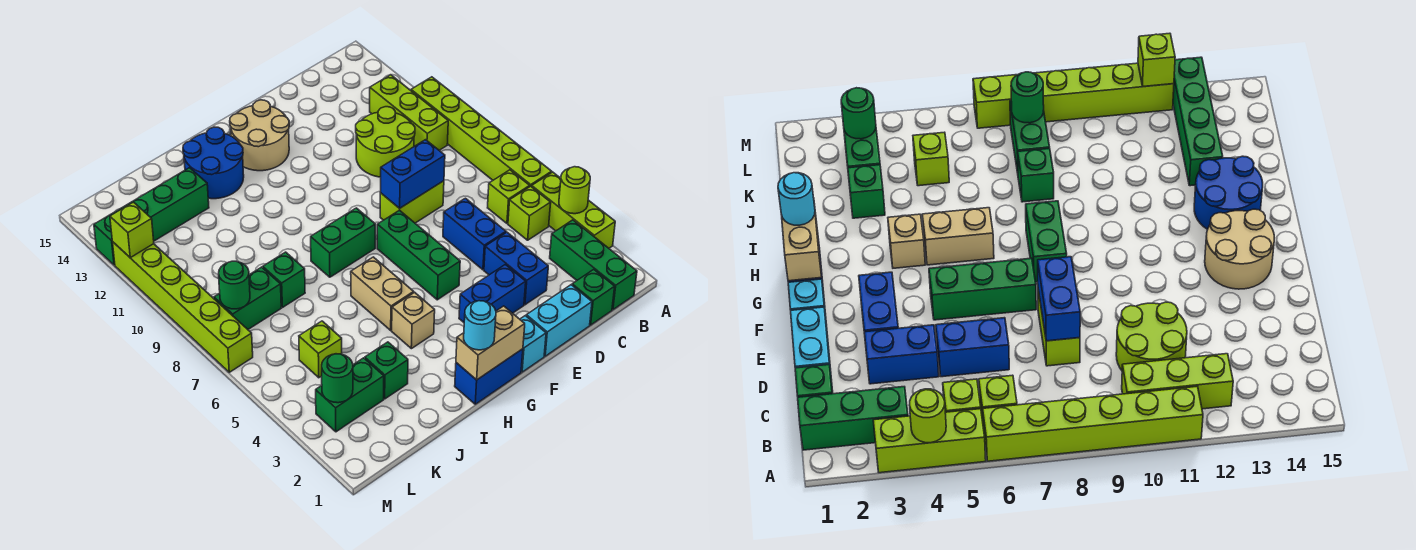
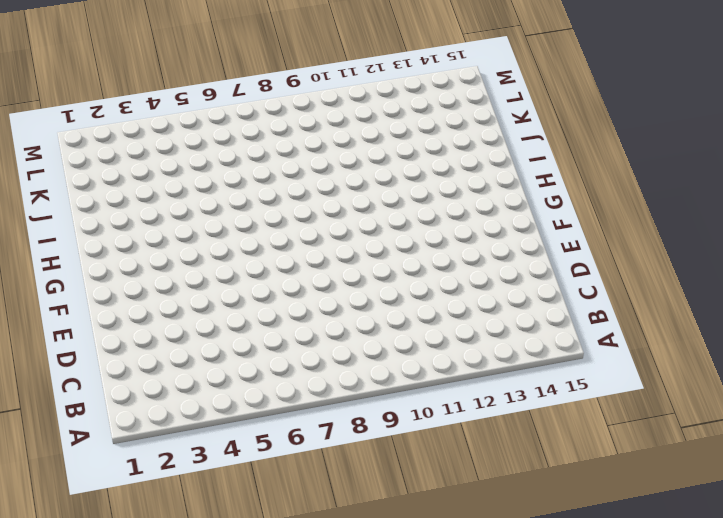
none -> lime brick A3:A5 level 1
none -> lime brick A6:A11 level 1
none -> green brick B1:B3 level 1
none -> lime brick B5 level 1

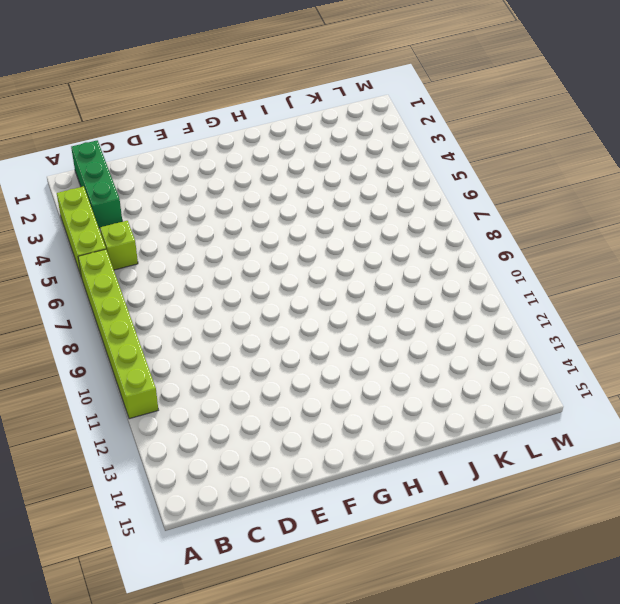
none -> lime brick B6 level 1
none -> lime brick B10:B12 level 1
none -> green brick C1 level 1
none -> lime round brick C10:D11 level 1

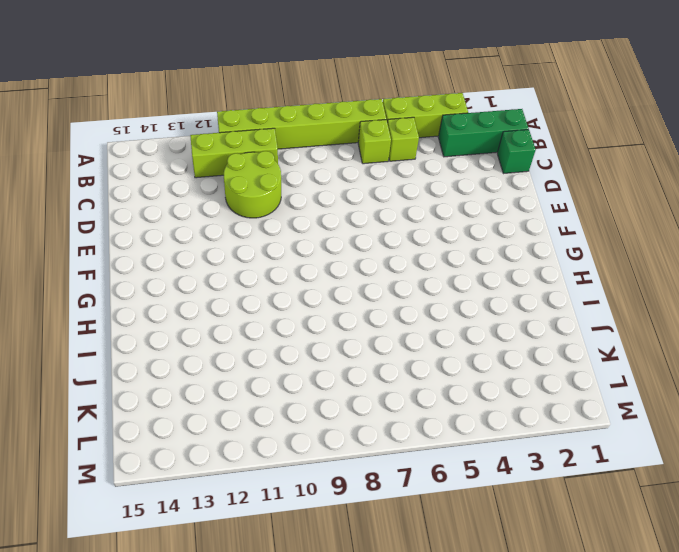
none -> cyan brick D1:E1 level 1
none -> blue brick D3:D4 level 1
none -> blue brick D5:D6 level 1
none -> lime brick D8:E8 level 1

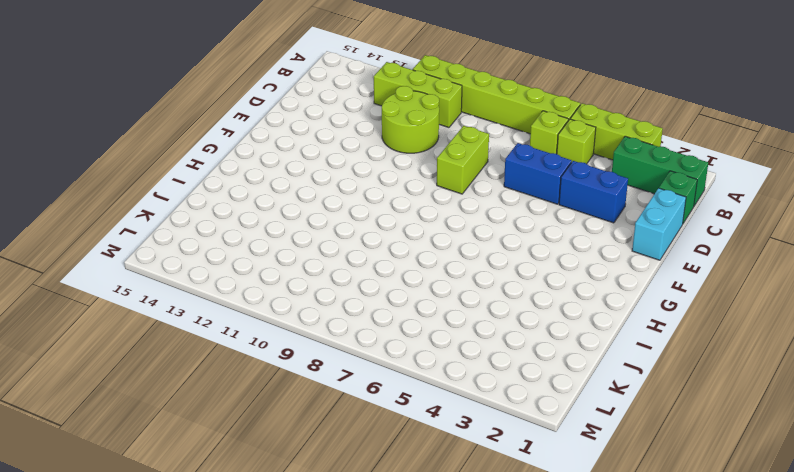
none -> blue brick E3:F3 level 1
none -> cyan brick F1 level 1
none -> green brick F5:F7 level 1
none -> tan round brick F13:G14 level 1

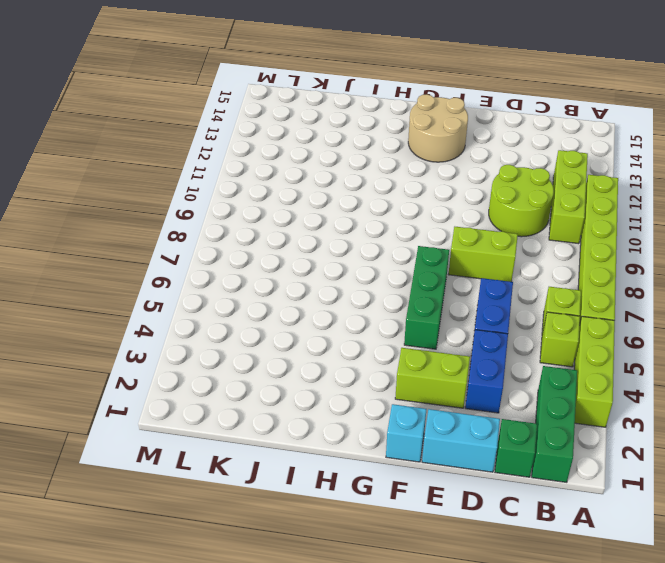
lime brick E3:F3 level 1 -> blue brick E3:F3 level 1
none -> blue brick G1:H1 level 1
none -> green brick G8:H8 level 1
none -> tan brick H4 level 1
none -> tan brick H5:H6 level 1

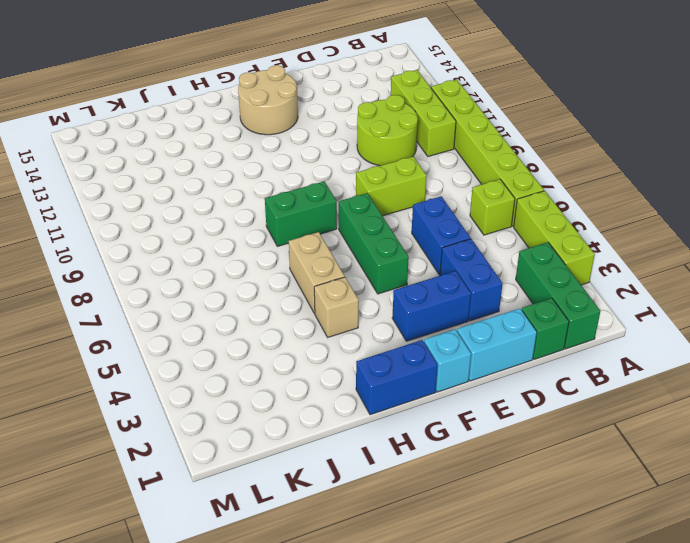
none -> lime brick B5 level 1
none -> blue round brick H13:I14 level 1
none -> green brick J3 level 1
none -> green brick J8 level 1

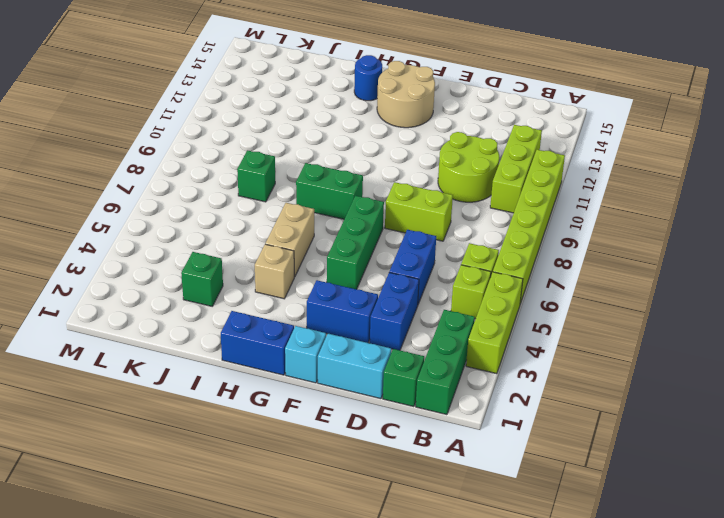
blue round brick H14 level 1 -> blue round brick H13:I14 level 1
none -> green brick J13:M13 level 1
none -> green brick K3:L3 level 1
none -> lime brick K5 level 1
none -> green brick K8:L8 level 1

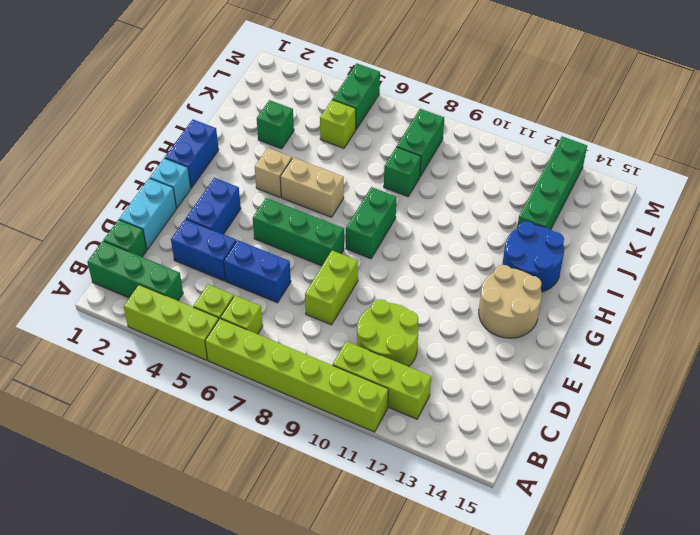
green brick L5:M5 level 1 -> green brick K3:L3 level 1
none -> lime brick M7:M12 level 1
none -> lime round brick A4 level 2
none -> blue brick D8:E8 level 2
none -> tan brick G1:H1 level 2

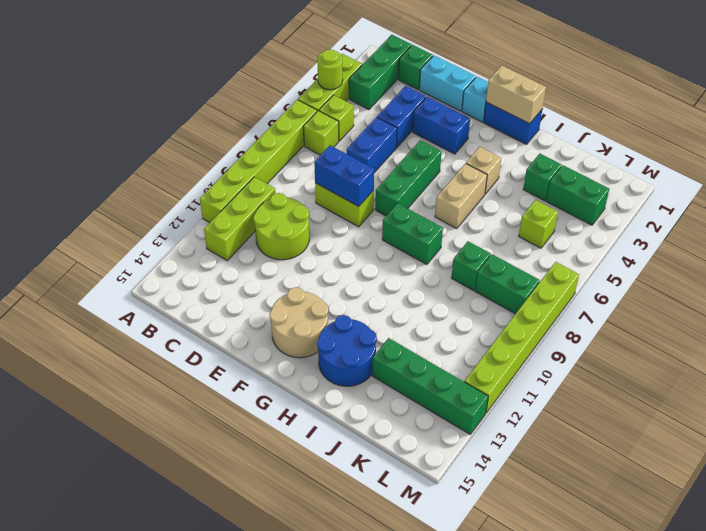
none -> green round brick L3 level 2
none -> green round brick L8 level 2
none -> lime brick M12 level 2
none -> cyan round brick H1 level 3

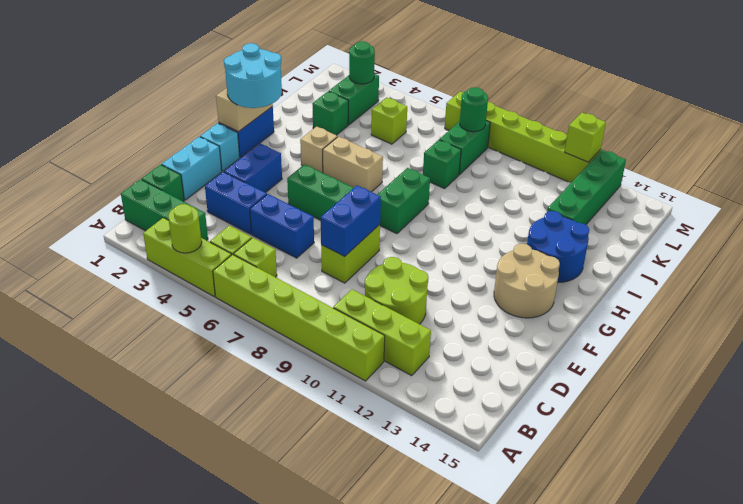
cyan round brick G1:H2 level 3 -> cyan round brick H1 level 3

